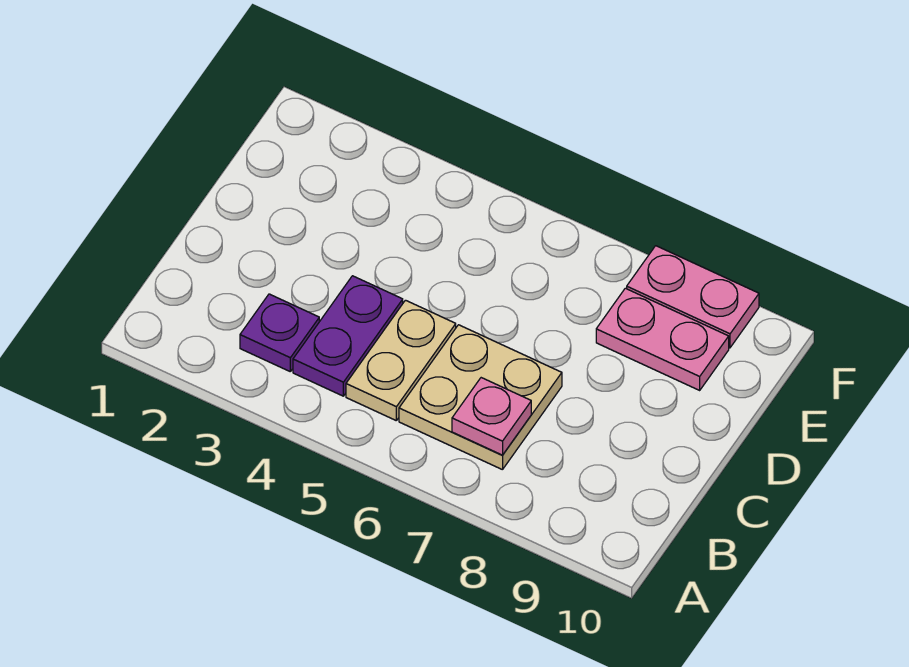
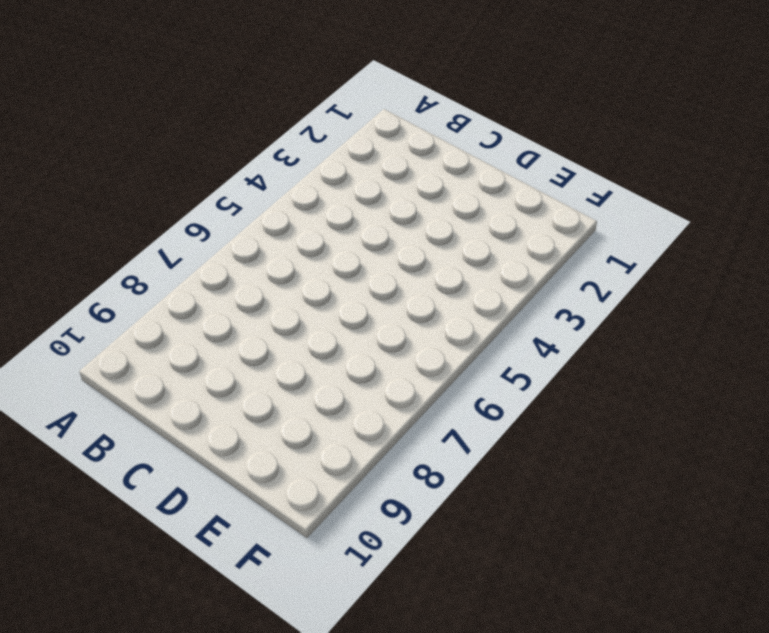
none -> purple plate B3 level 1
none -> purple plate B4:C4 level 1

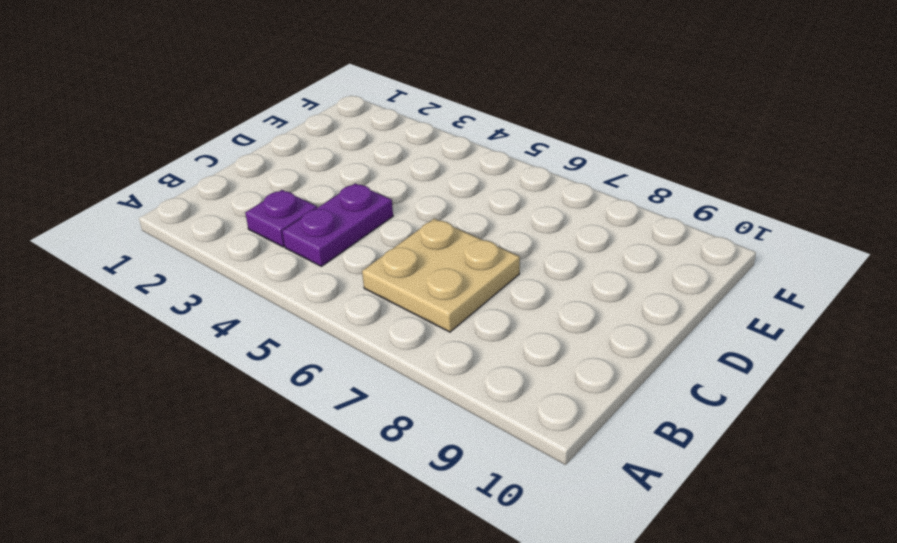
none -> tan plate B5:C5 level 1
none -> pink plate E8:E9 level 1

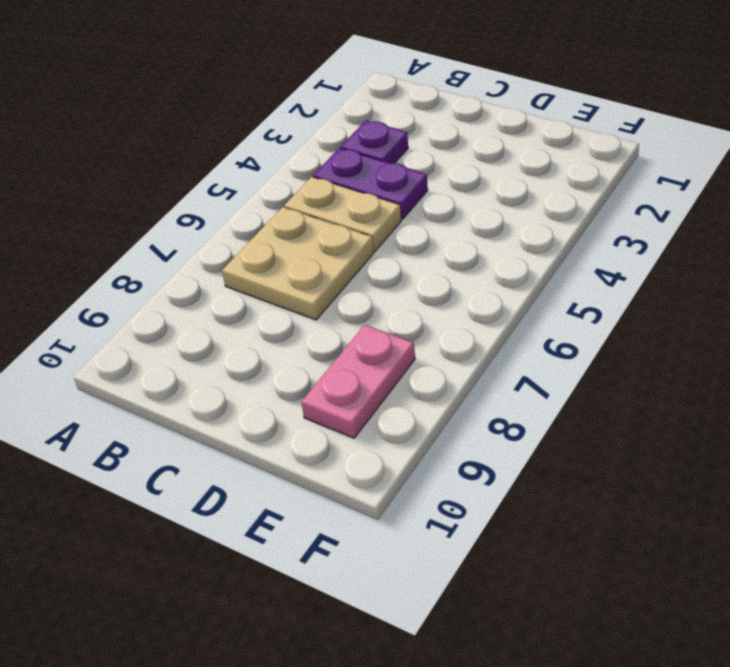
none -> pink plate F8:F9 level 1
none -> pink plate B7 level 2

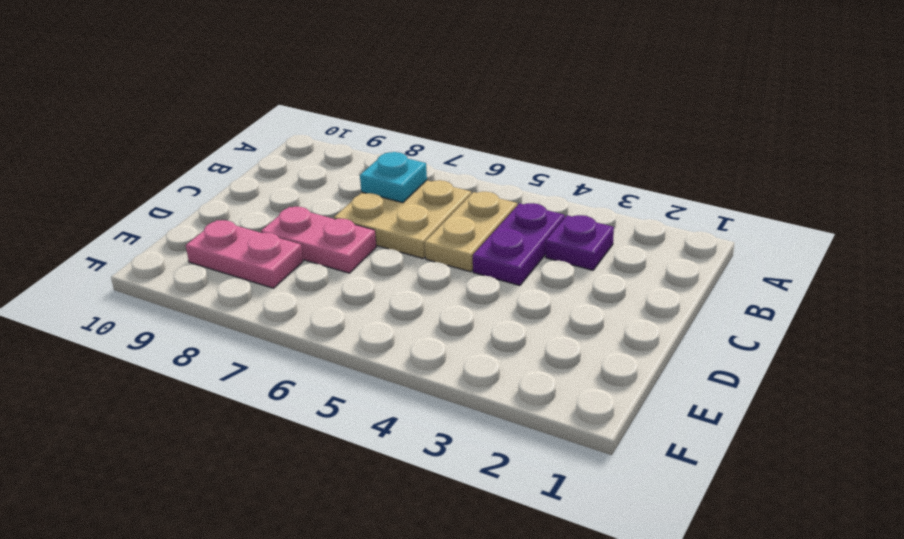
cyan plate B7 level 2 -> pink plate B7 level 2
pink plate D7:D8 level 1 -> pink plate F8:F9 level 1

